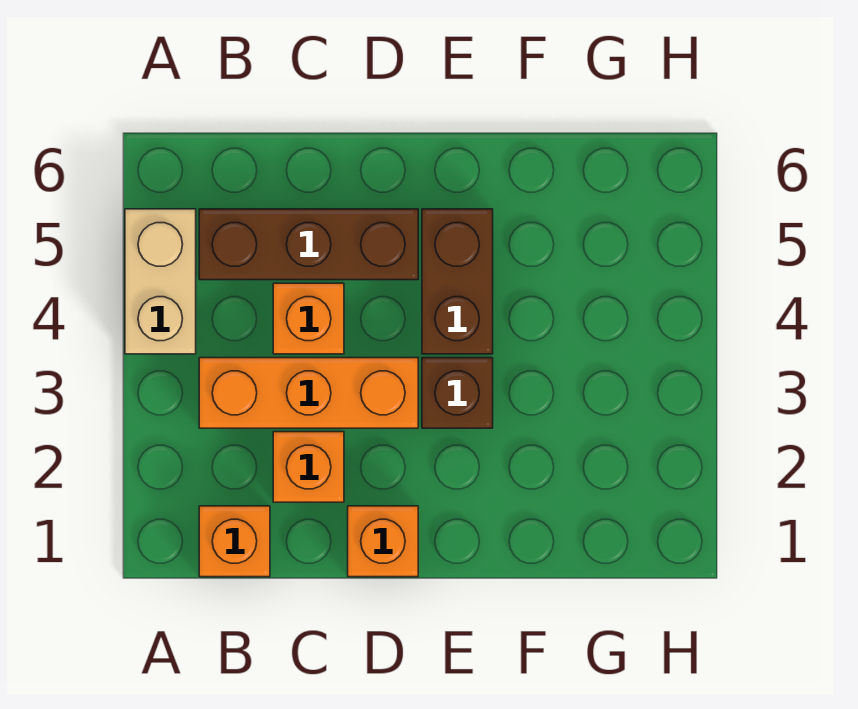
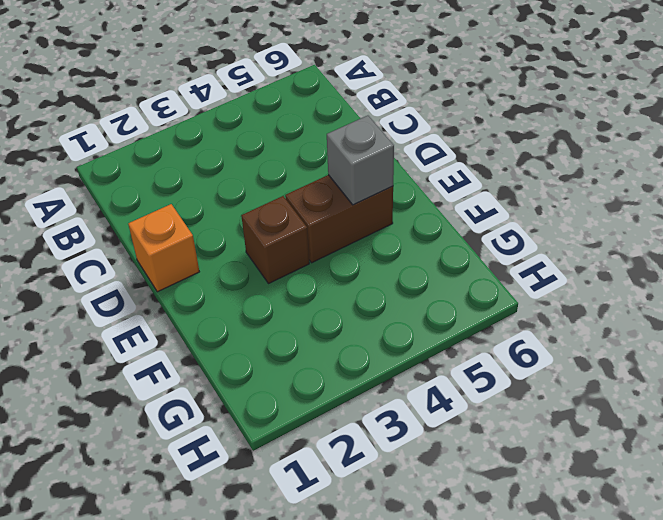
grey brick E5 level 2 -> none
none -> tan brick A4:A5 level 1
none -> orange brick B1 level 1

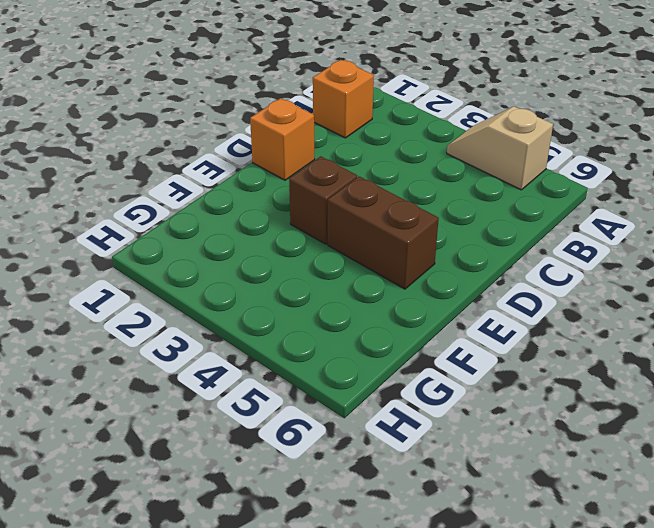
tan slope A4:A5 level 1 top 5 -> tan brick A4:A5 level 1
none -> orange brick B3:D3 level 1
none -> brown brick B5:D5 level 1

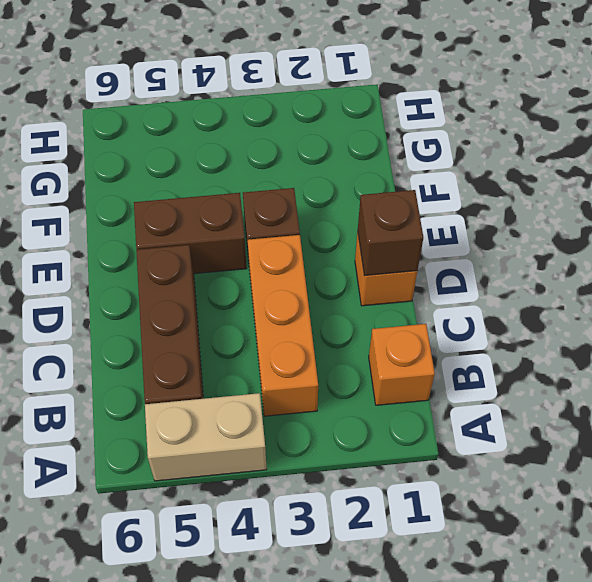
brown brick D1 level 2 -> none
none -> orange brick C2 level 1
none -> orange brick C4 level 1

